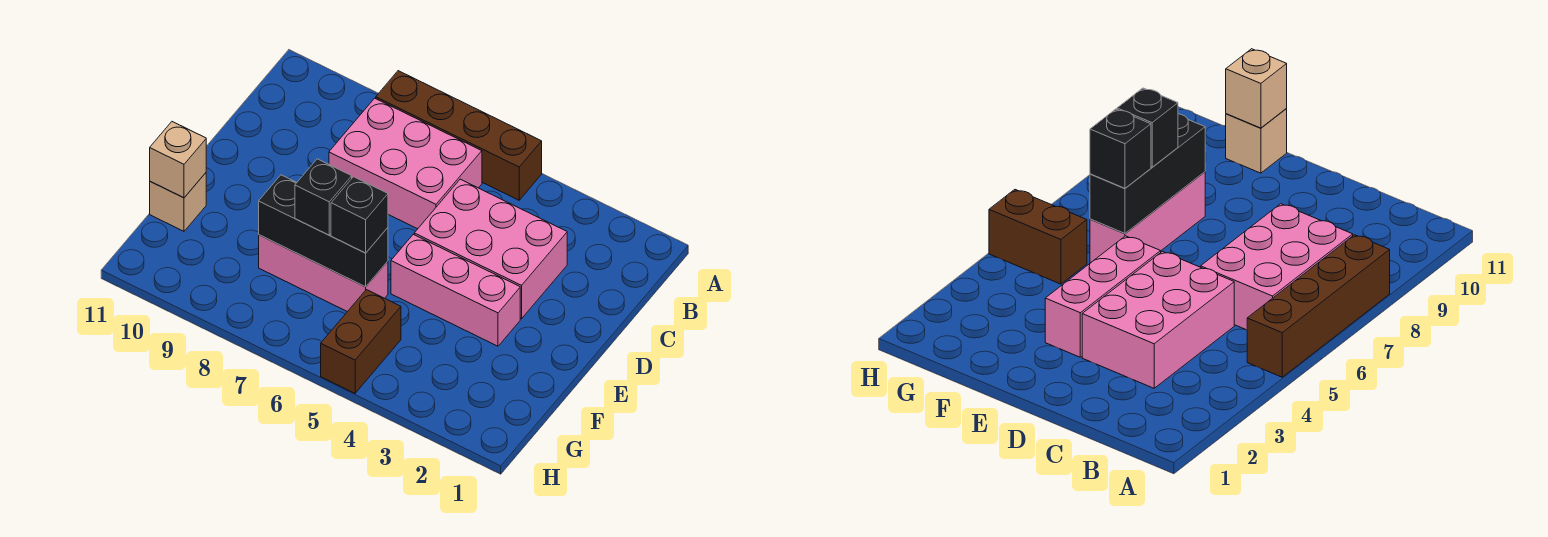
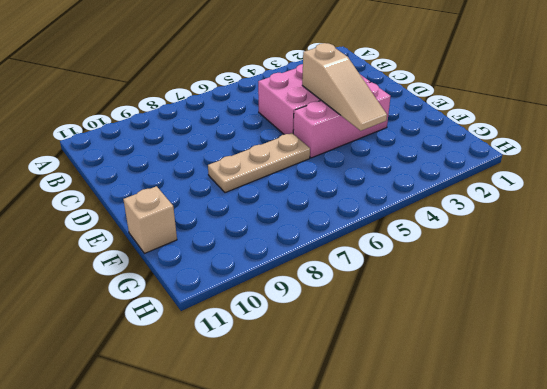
tan slope D4:F4 level 2 top D -> none
tan plate E6:E8 level 1 -> none
none -> brown brick A5:A8 level 1
none -> pink brick B6:C8 level 1

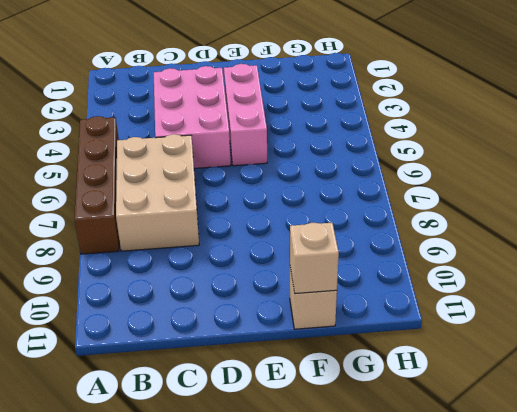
tan brick B6:C8 level 1 -> pink brick B6:C8 level 1
none -> pink brick F6:F8 level 1
none -> brown brick G5:H5 level 1

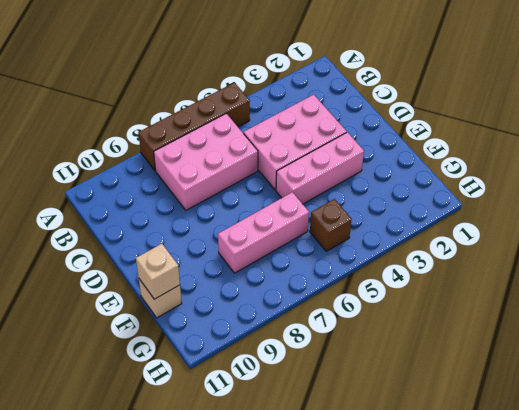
brown brick G5 level 1 -> brown brick G5:H5 level 1
none -> black brick F6:F8 level 2
none -> black brick F6 level 3

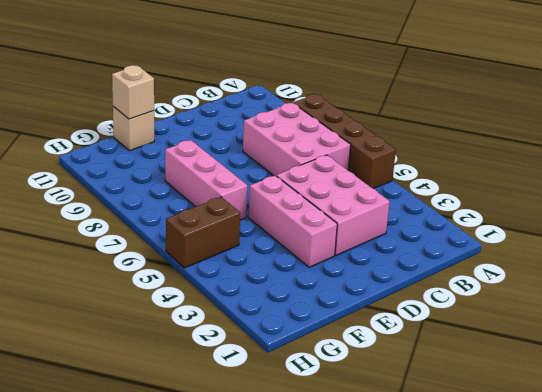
none -> black brick F6:F8 level 2
none -> black brick F6 level 3

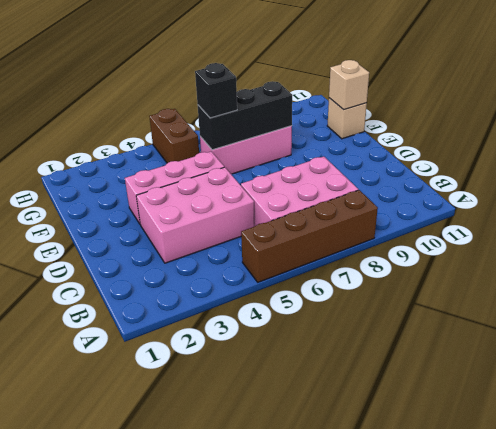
none -> black brick F7 level 3

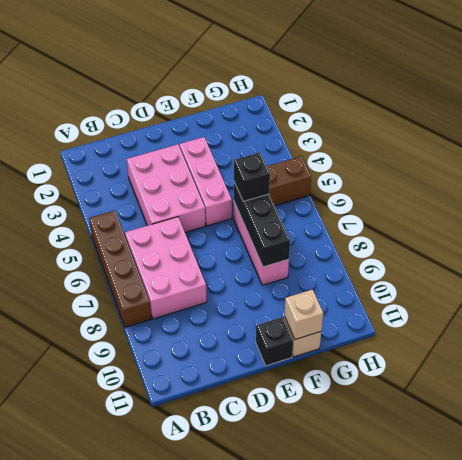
black brick E11 level 1 -> black brick F7 level 3

